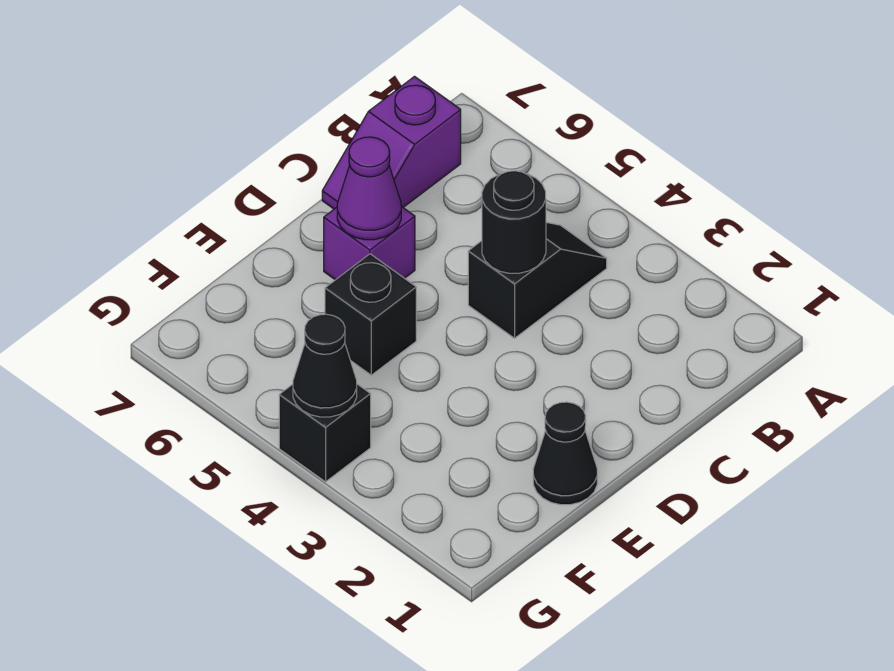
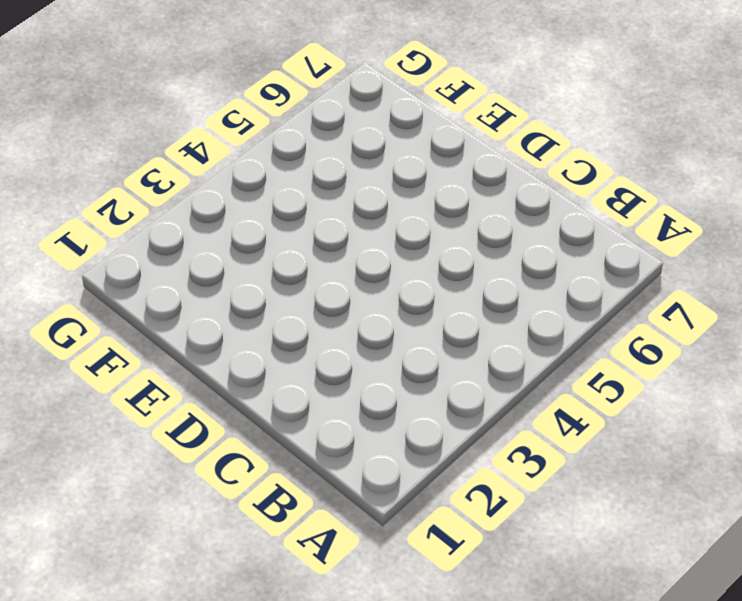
none -> black slope B4:C4 level 1 top C
none -> purple slope B7:C7 level 1 top B

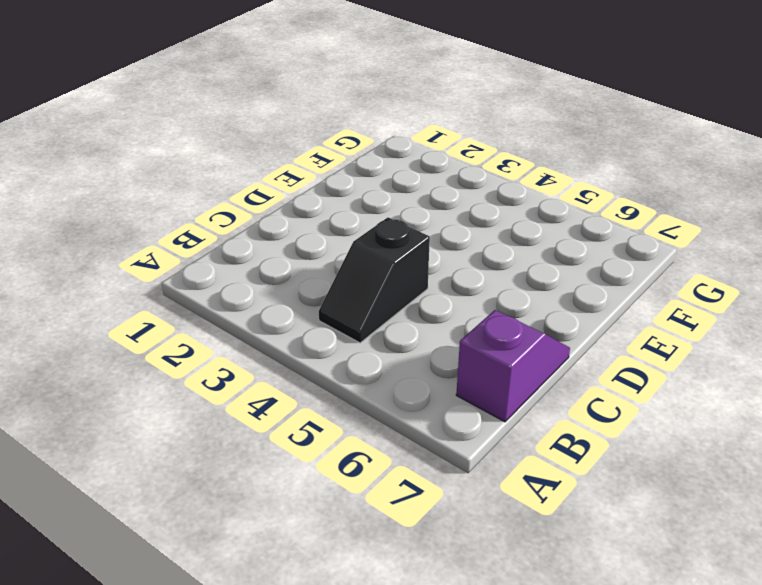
none -> purple brick D6 level 1
none -> black cone E1 level 1

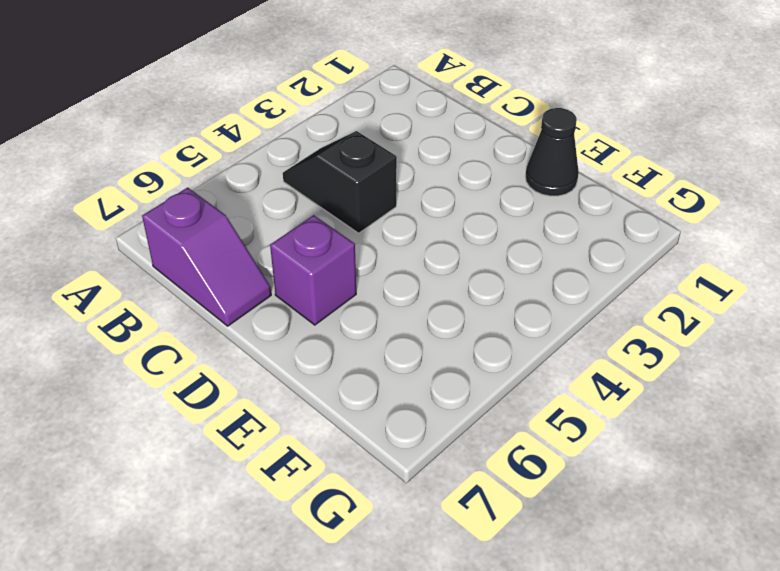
none -> black brick E5 level 1
none -> black brick G4 level 1

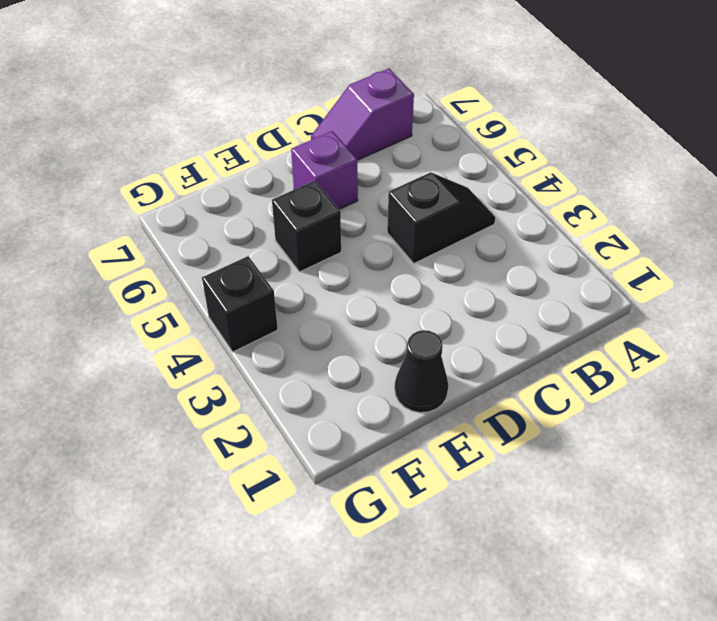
none -> black round brick C4 level 2
none -> purple cone D6 level 2

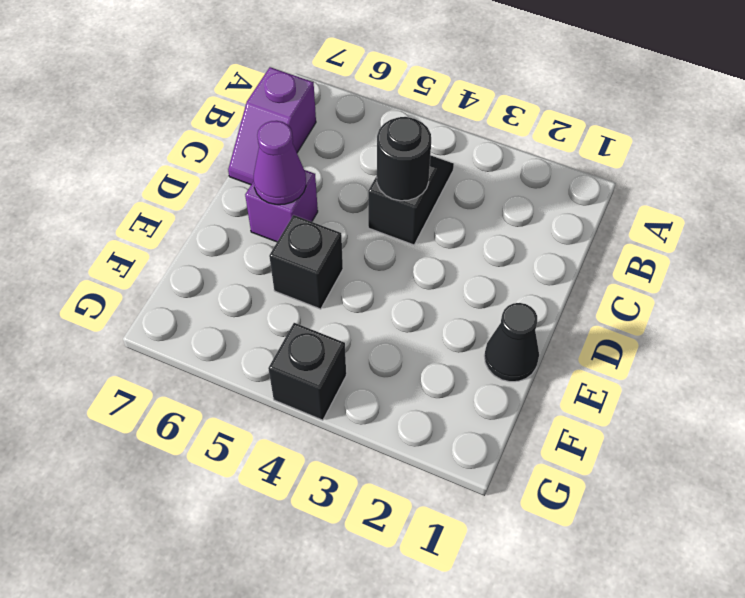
none -> black cone G4 level 2

